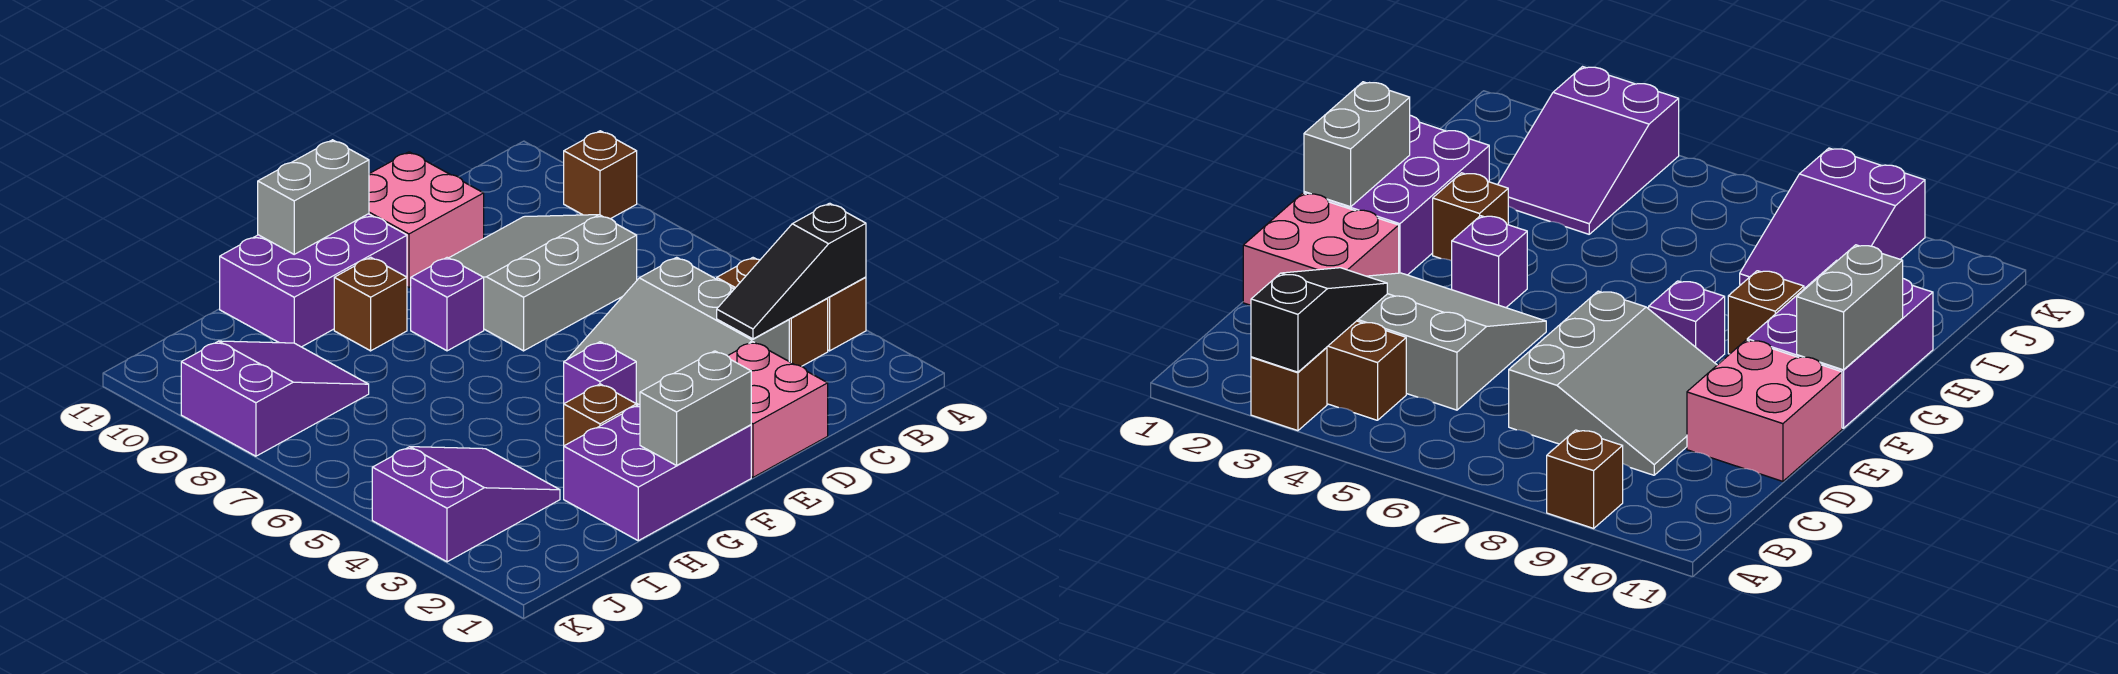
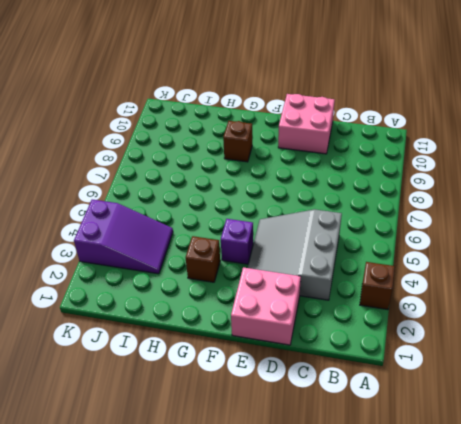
none -> brown brick A9 level 1
none -> brown brick B3:B4 level 1
none -> grey slope C7:E9 level 1 top 7

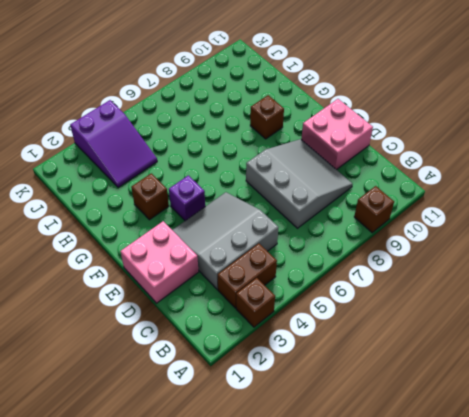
none -> purple brick F1:H2 level 1
none -> purple brick F8 level 1
none -> purple brick F10:H11 level 1

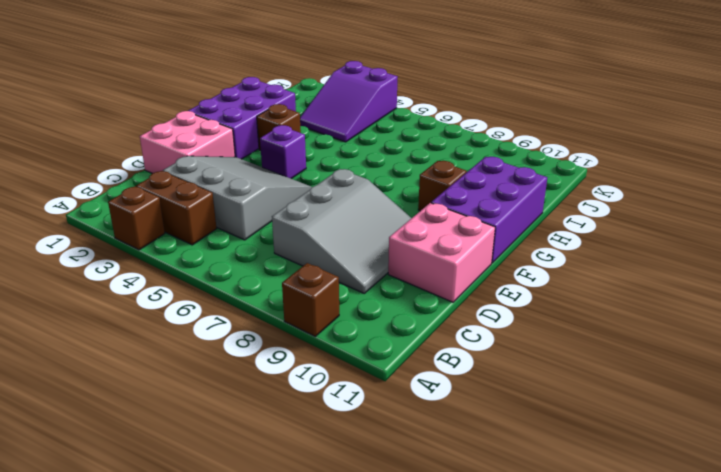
none -> purple brick F8 level 1
none -> purple slope I8:K9 level 1 top K
none -> black slope A3:C3 level 2 top A

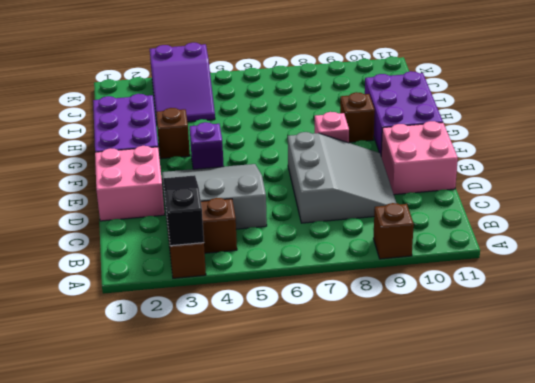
pink brick F8 level 1 -> purple brick F8 level 1
none -> purple slope I8:K9 level 1 top K
none -> grey brick F1:G1 level 2
none -> grey brick F11:G11 level 2

